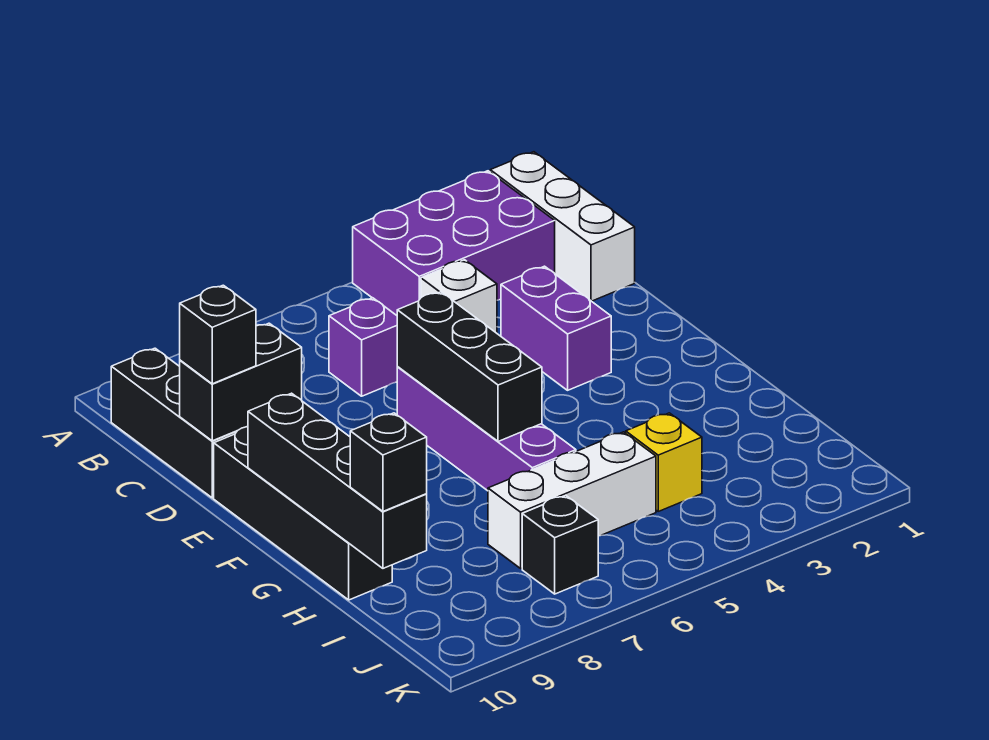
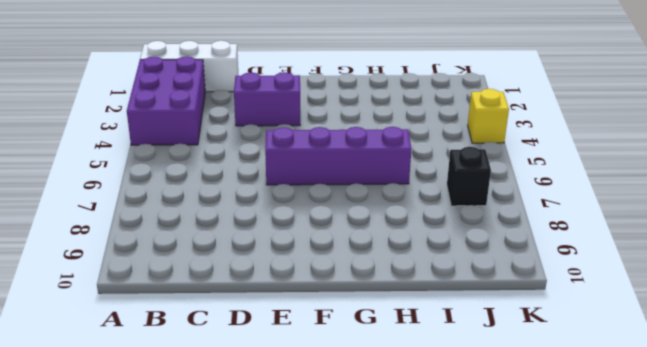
yellow brick K4 level 1 -> yellow brick I4 level 1
none -> black brick B10:D10 level 1
none -> white brick C4 level 1
none -> purple brick C6 level 1

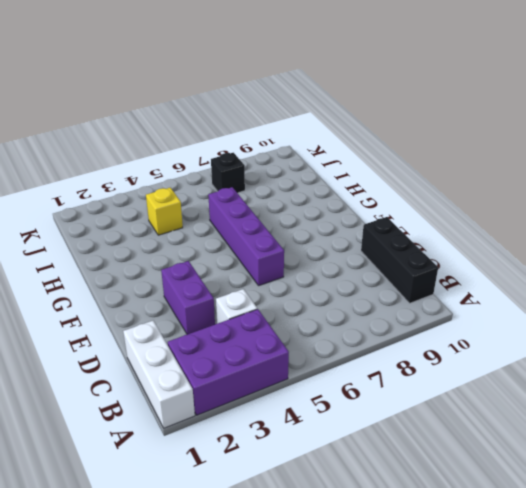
none -> purple brick C6 level 1
none -> black brick E10:H10 level 1
none -> white brick I5:I7 level 1

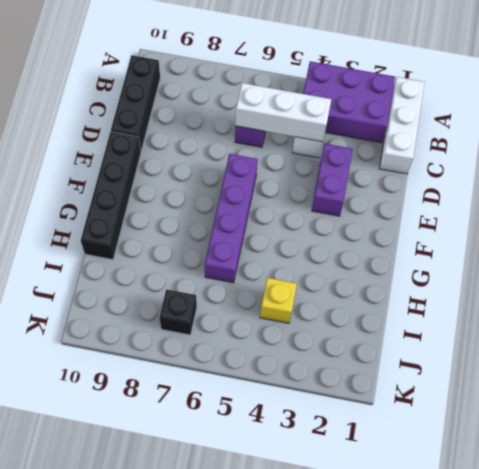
white brick C4:C6 level 2 -> white brick I5:I7 level 1
none -> black brick D9:D10 level 2
none -> black brick E6:G6 level 2
none -> black brick F10:I10 level 2

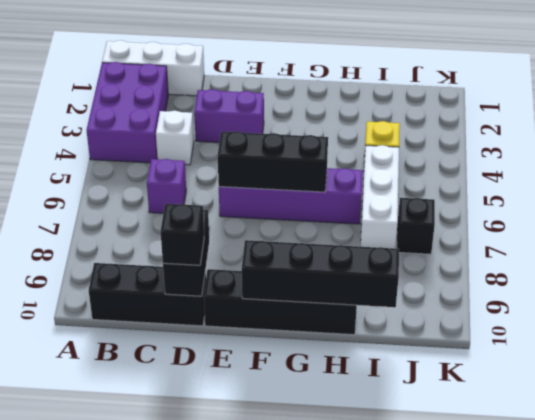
none -> black brick I10 level 3

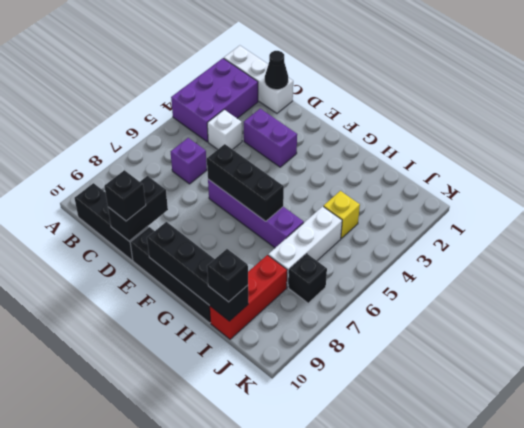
black cone C1 level 2 -> none
red brick I8:I10 level 1 -> none

